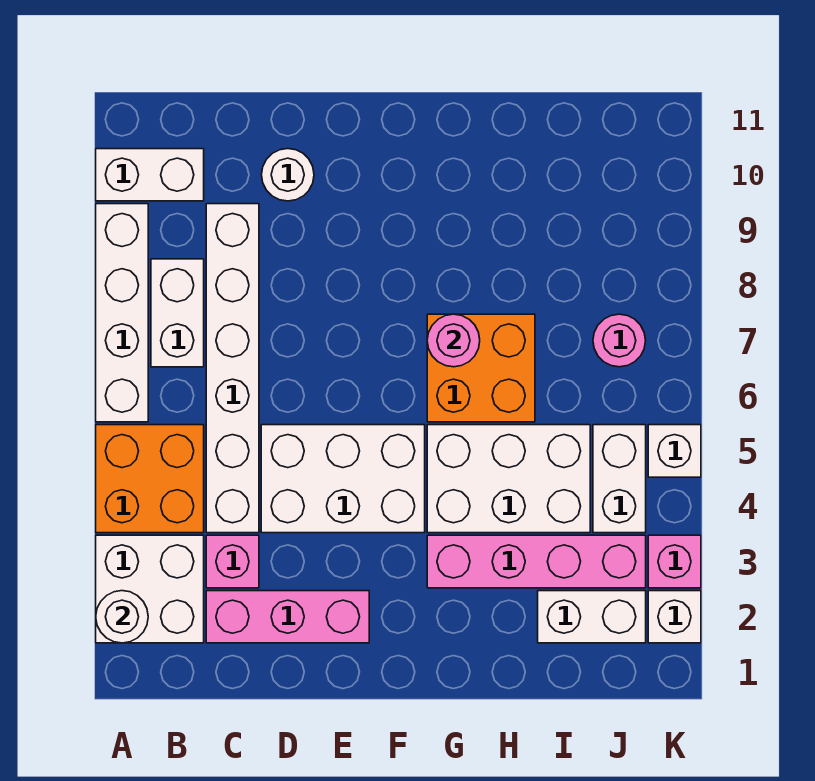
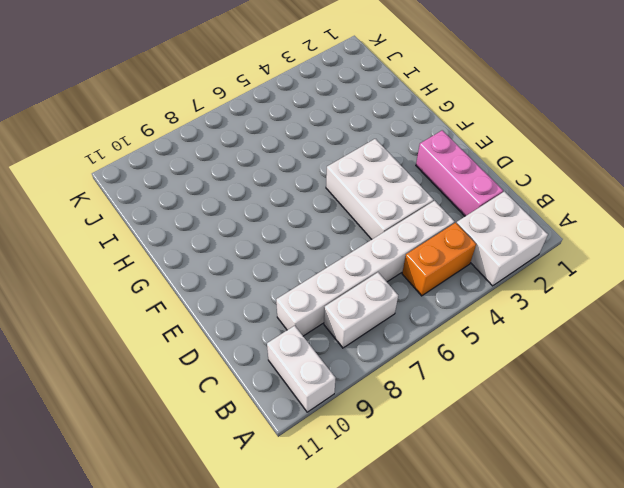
orange brick B4:B5 level 1 -> orange brick A4:B5 level 1
none -> white brick A6:A9 level 1
none -> pink brick C3 level 1
none -> white round brick D10 level 1

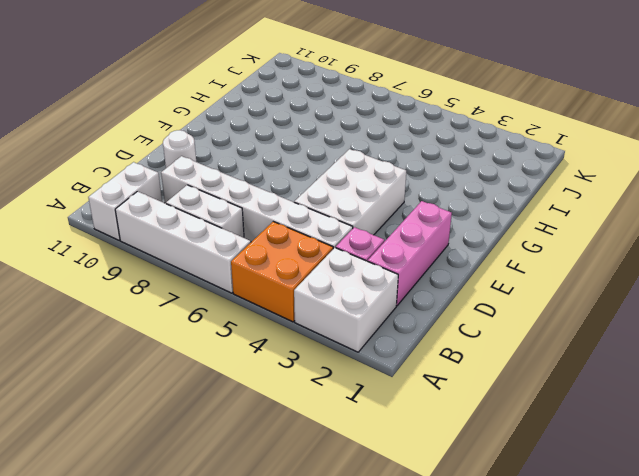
none -> pink brick G3:J3 level 1
none -> white brick G4:I5 level 1
none -> orange brick G6:H7 level 1

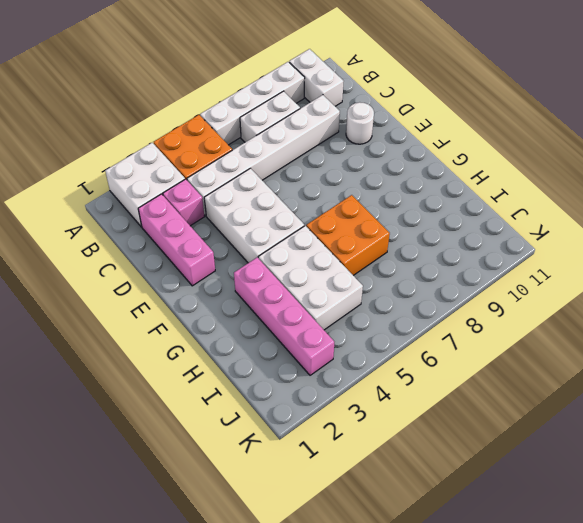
none -> white brick I2:J2 level 1
none -> white brick J4:J5 level 1
none -> pink round brick J7 level 1

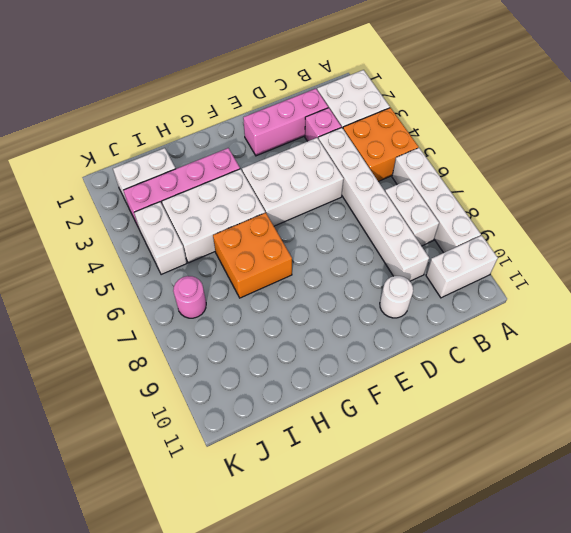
none -> white brick K2 level 1
none -> pink brick K3 level 1
none -> white brick K5 level 1

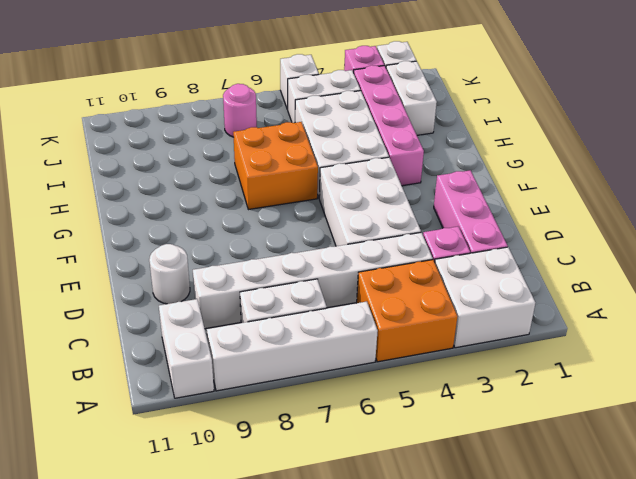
none -> white round brick A2 level 2
none -> pink round brick G7 level 2

